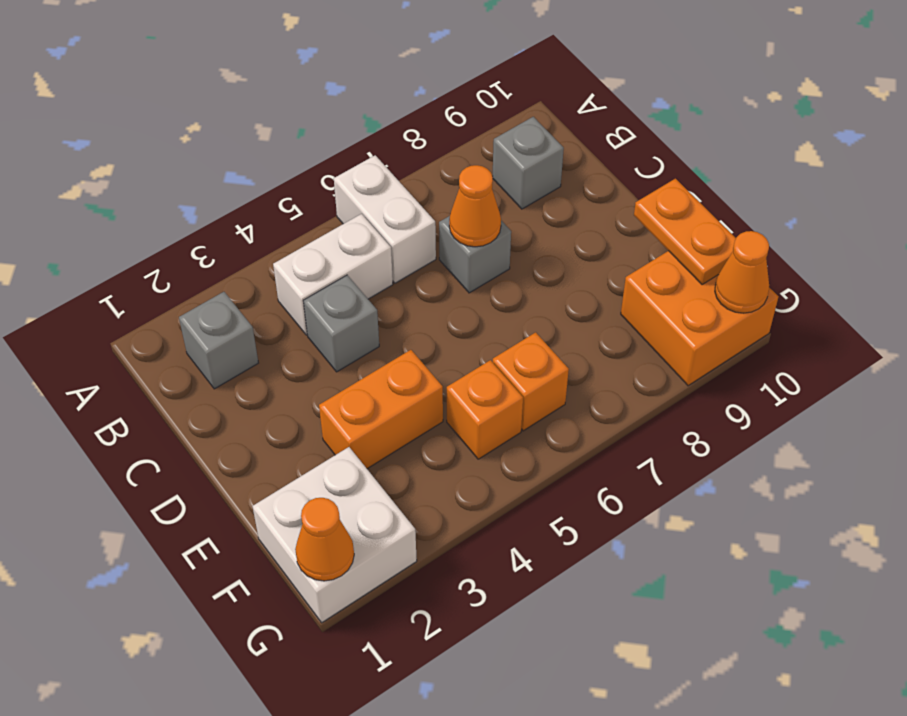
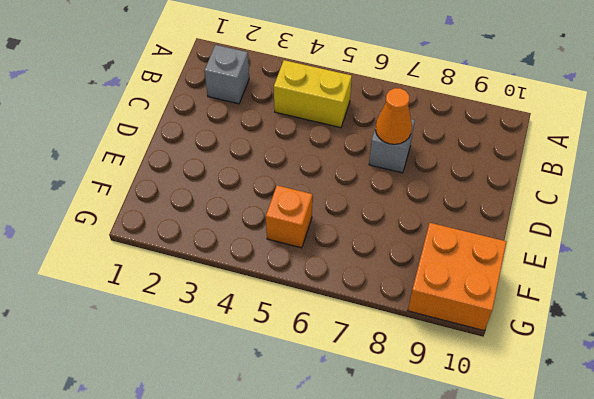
yellow brick B4:B5 level 1 -> white brick B4:B5 level 1
none -> white brick A6:B6 level 1
none -> grey brick B9 level 1
none -> grey brick C4 level 1

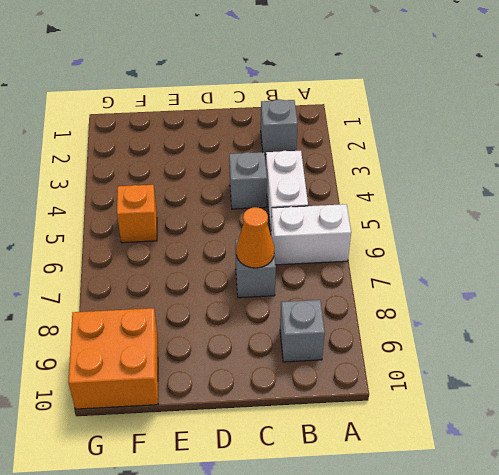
none -> orange brick E3:E4 level 1
none -> white brick F1:G2 level 1
none -> orange brick F6 level 1

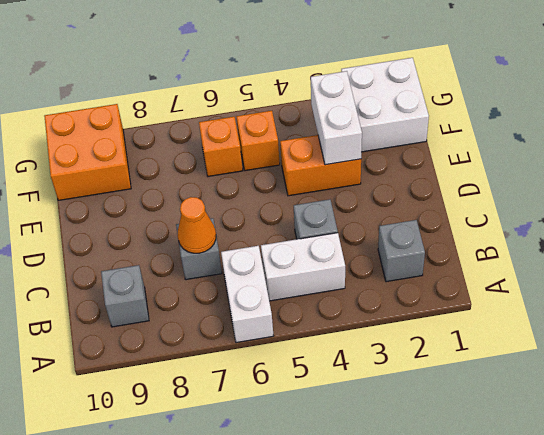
white brick E3:F3 level 2 -> none
none -> orange plate E10:F10 level 2
none -> orange cone G1 level 2
none -> orange cone G10 level 2

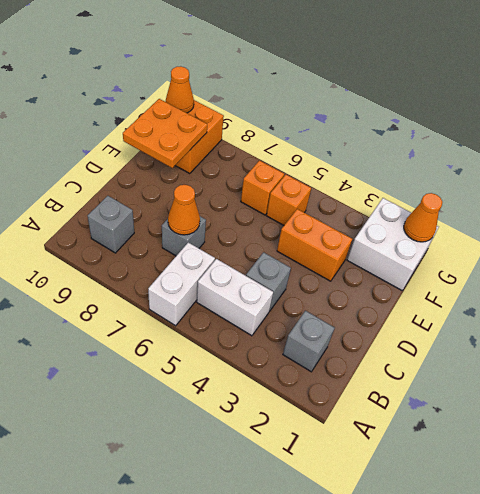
orange plate E9:F10 level 2 -> orange plate E10:F10 level 2

